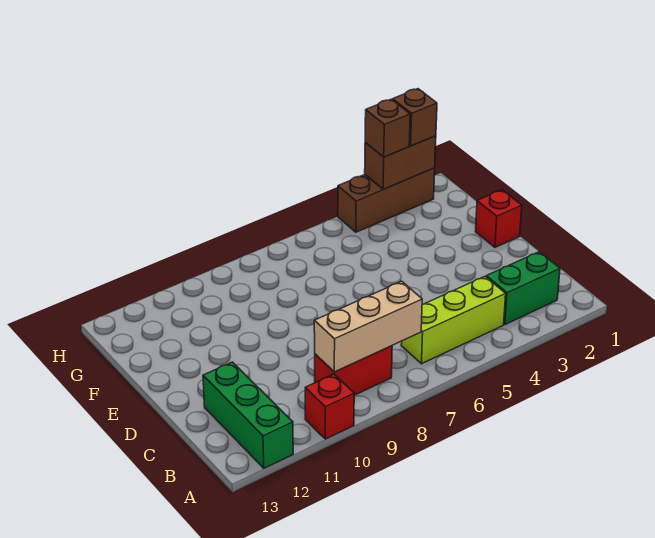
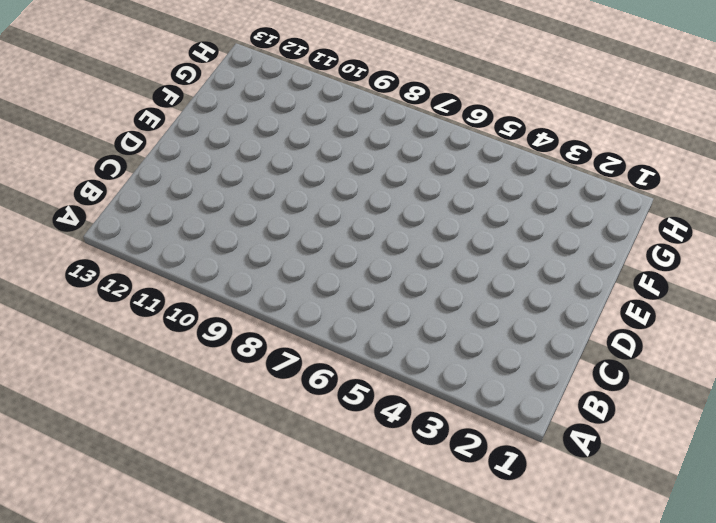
none -> red brick A10 level 1
none -> green brick A12:C12 level 1

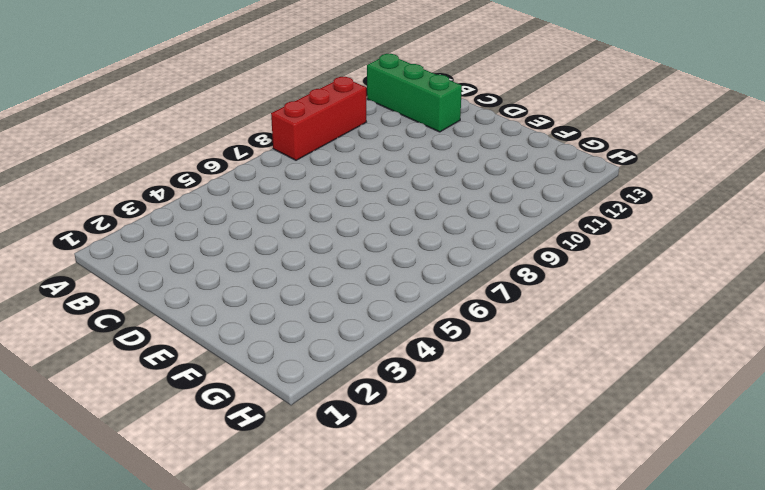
red brick A8:A10 level 1 -> red brick A10 level 1
none -> green brick B2:B3 level 1
none -> lime brick B4:B6 level 1

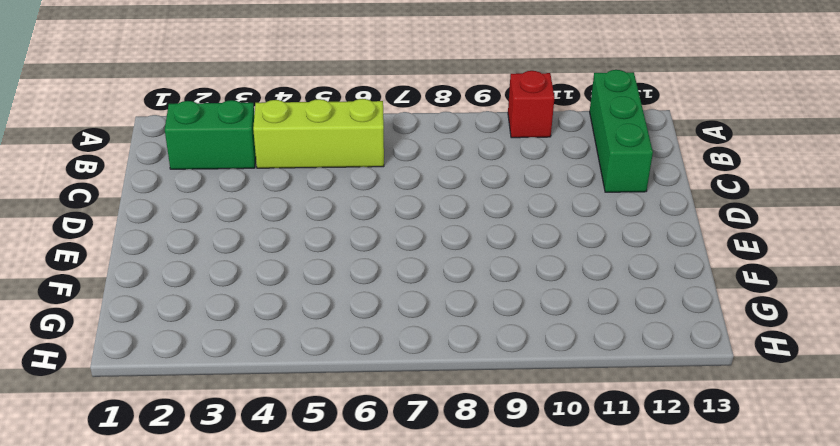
none -> red brick B8:B9 level 1
none -> red brick E1 level 1

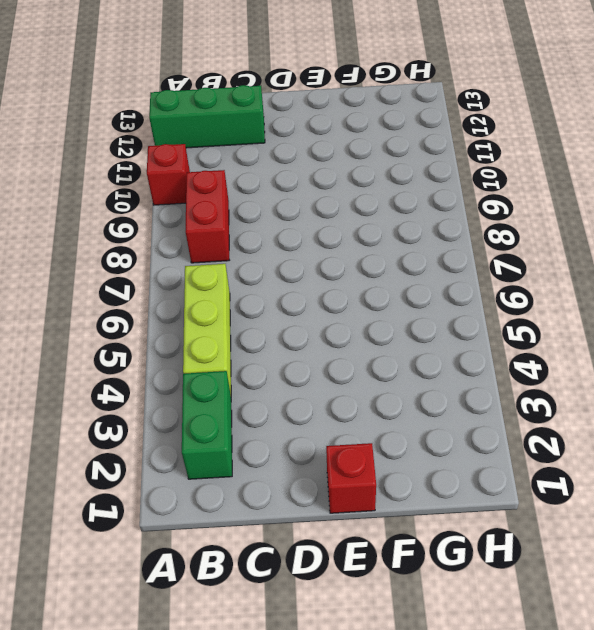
none -> brown brick H2:H4 level 1
none -> tan brick B7:B9 level 2

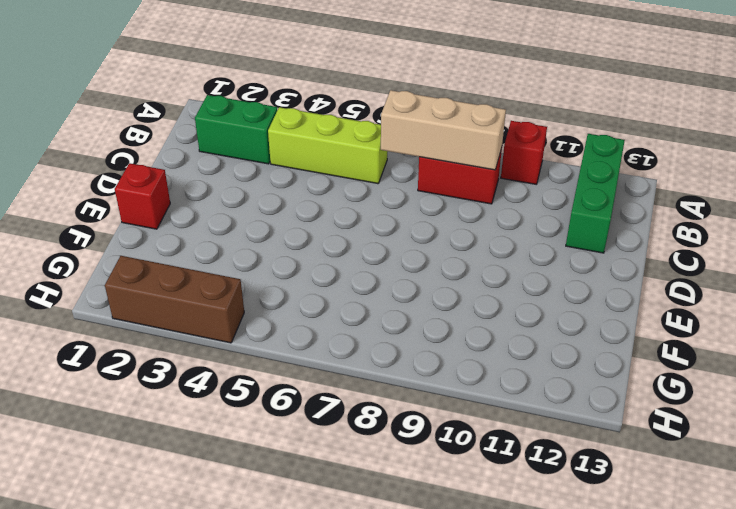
none -> brown brick H2:H3 level 2
none -> brown brick H2 level 3

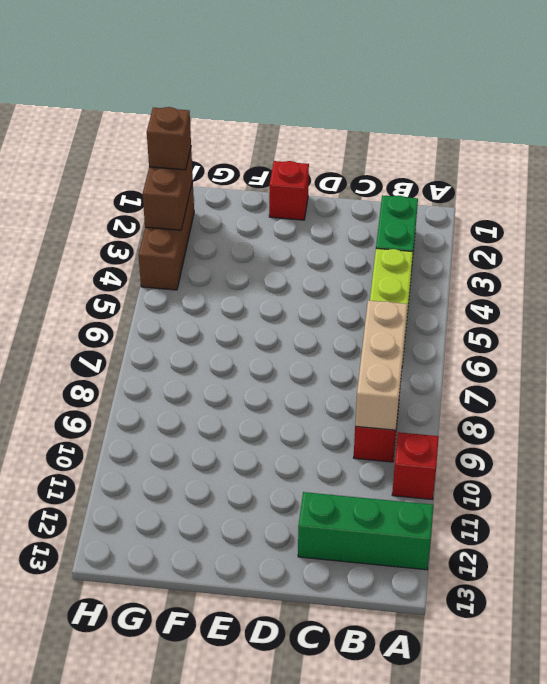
none -> brown brick H3 level 3

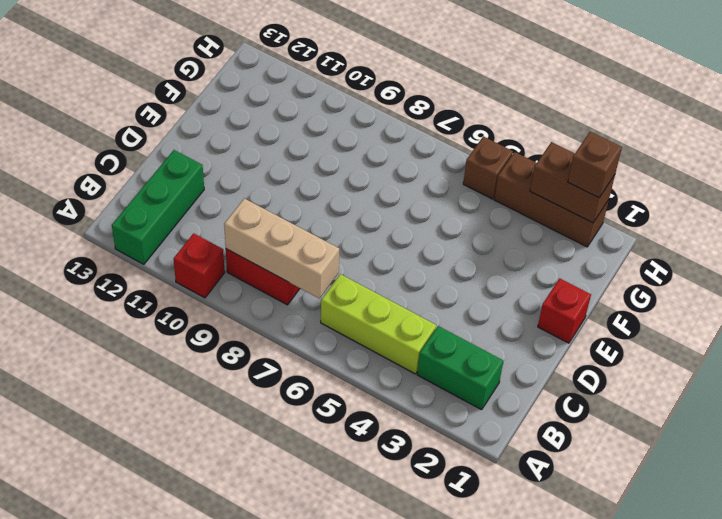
brown brick H5 level 1 -> brown brick H3 level 3

